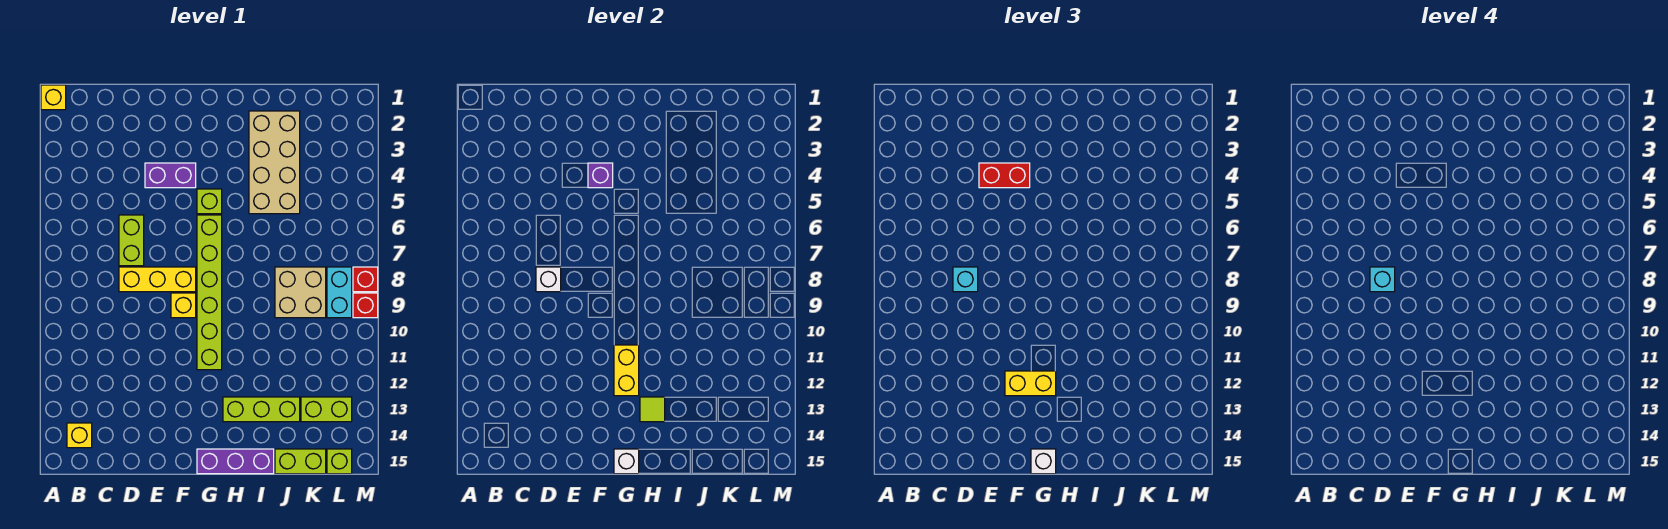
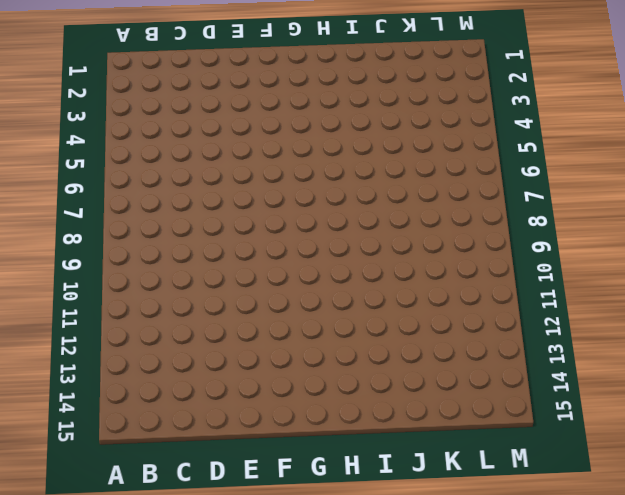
none -> yellow brick A1 level 1
none -> yellow brick B14 level 1
none -> lime brick D6:D7 level 1

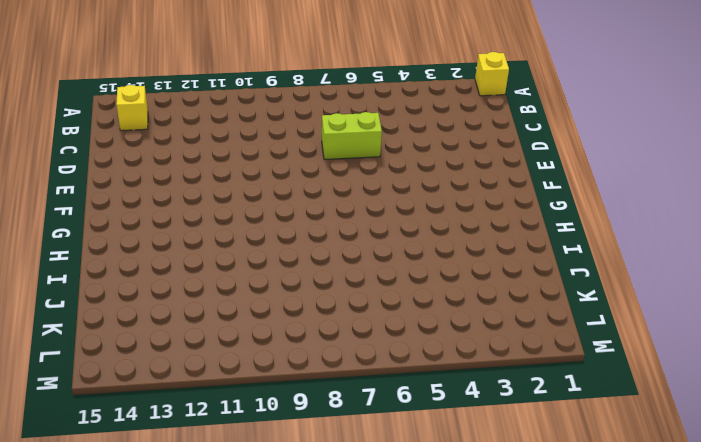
none -> yellow brick D8:F8 level 1
none -> purple brick E4:F4 level 1
none -> yellow brick F9 level 1

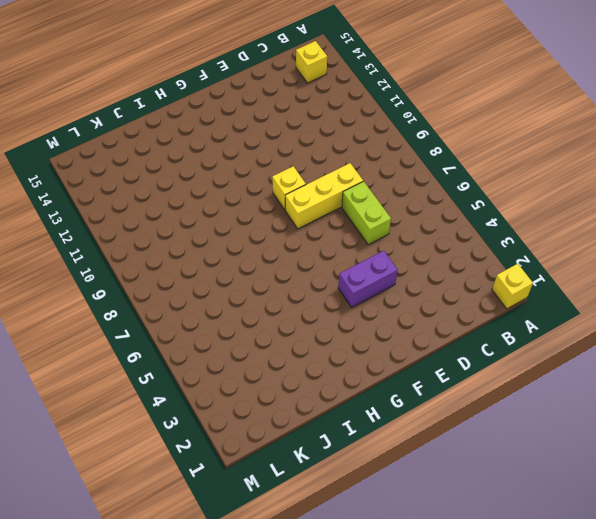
none -> lime brick G5 level 1
none -> lime brick G6:G11 level 1
none -> purple brick G15:I15 level 1

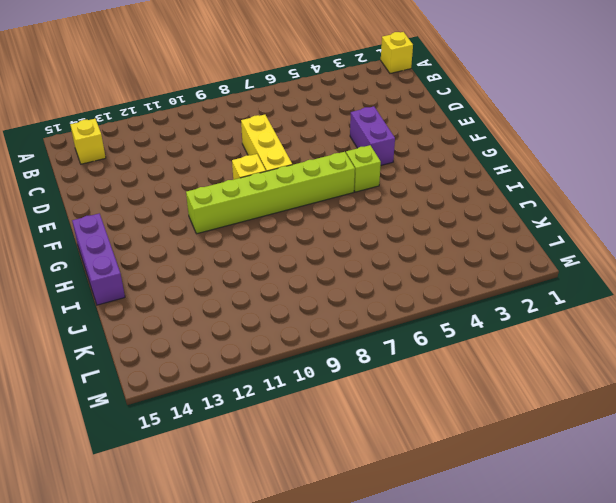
none -> lime brick D6:D7 level 1
none -> lime brick H13:J13 level 1
none -> tan brick I2:J5 level 1

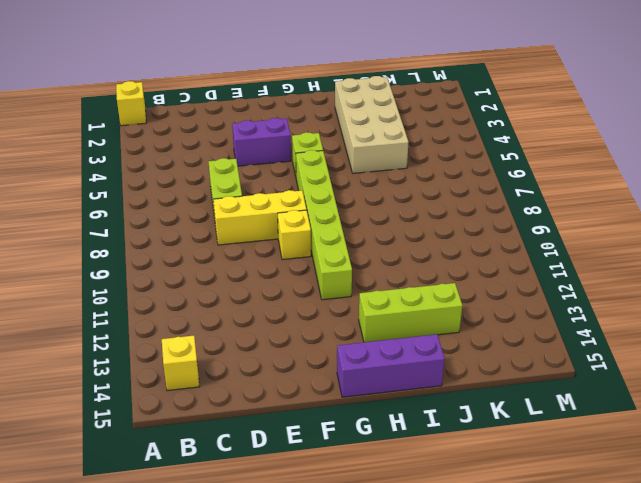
none -> tan brick J8:K9 level 1
none -> lime brick J15:K15 level 1
none -> lime brick K13:L13 level 1

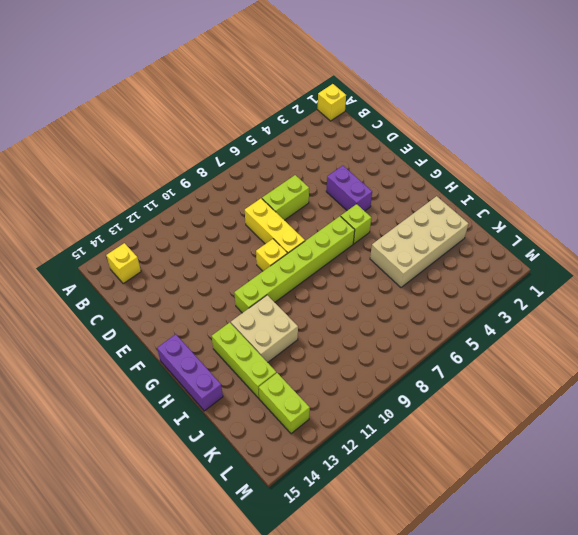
tan brick H11:I12 level 1 -> tan brick J8:K9 level 1
none -> lime brick J15:K15 level 1
none -> cyan brick L8:L9 level 1
none -> lime brick L15 level 1

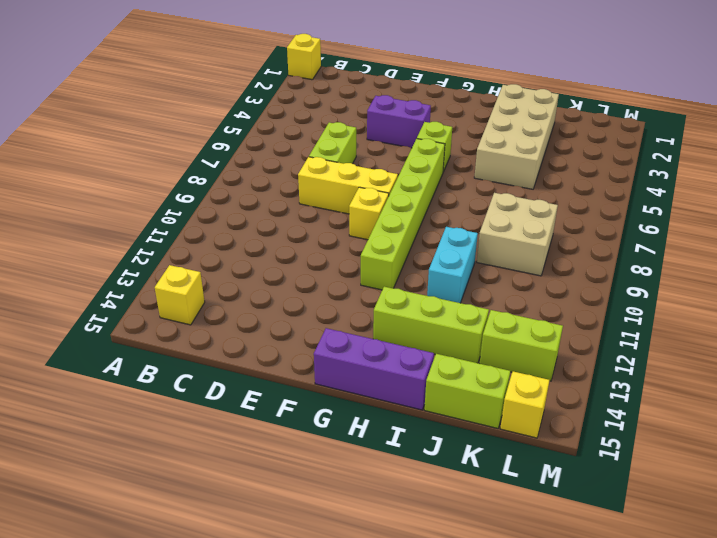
cyan brick I10:I11 level 1 -> cyan brick L8:L9 level 1
yellow brick L15 level 1 -> lime brick L15 level 1
none -> red brick M8 level 1
none -> red brick M9 level 1
none -> white brick D8 level 2

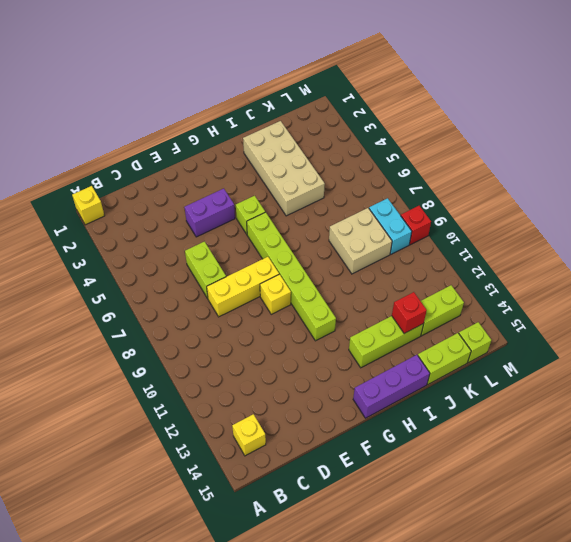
red brick J13 level 2 -> red brick M8 level 1
none -> white brick D8 level 2
none -> purple brick F4 level 2
none -> yellow brick G11:G12 level 2

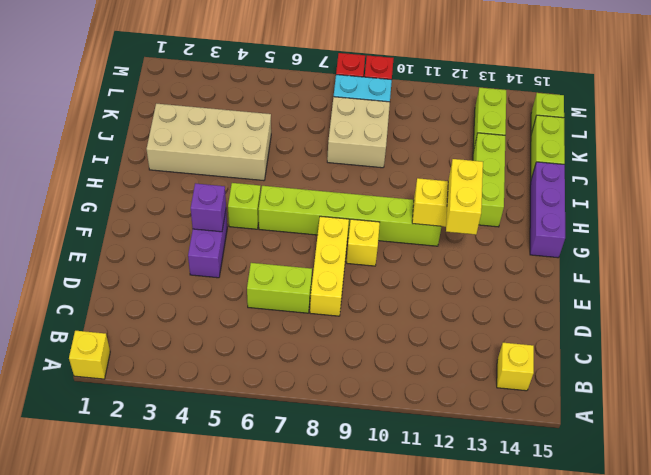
none -> white brick D8 level 2
none -> white brick G15 level 2
none -> lime tile H13 level 2

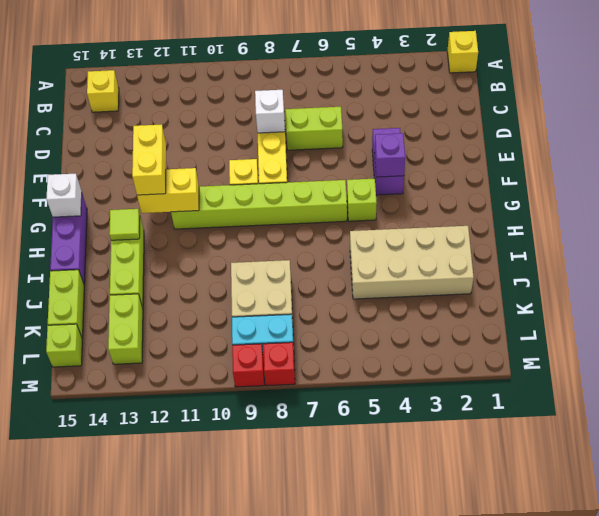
none -> cyan brick D8 level 3
none -> red brick E4:F4 level 3
none -> white brick G15 level 3

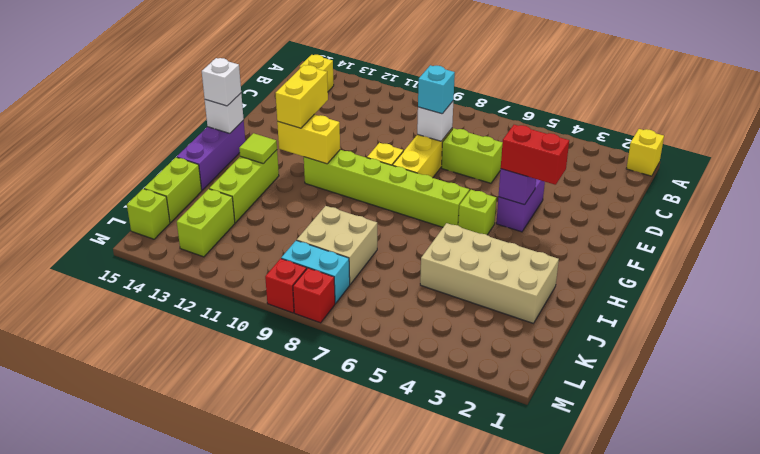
red brick F3:F4 level 3 -> red brick E4:F4 level 3
none -> cyan brick D8 level 4

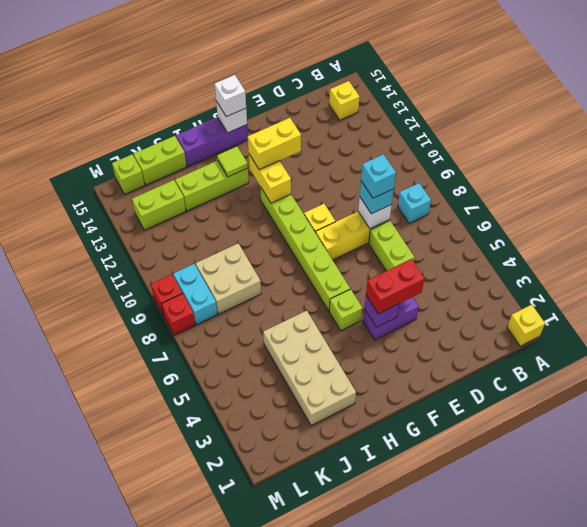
cyan brick B8 level 1 -> none

